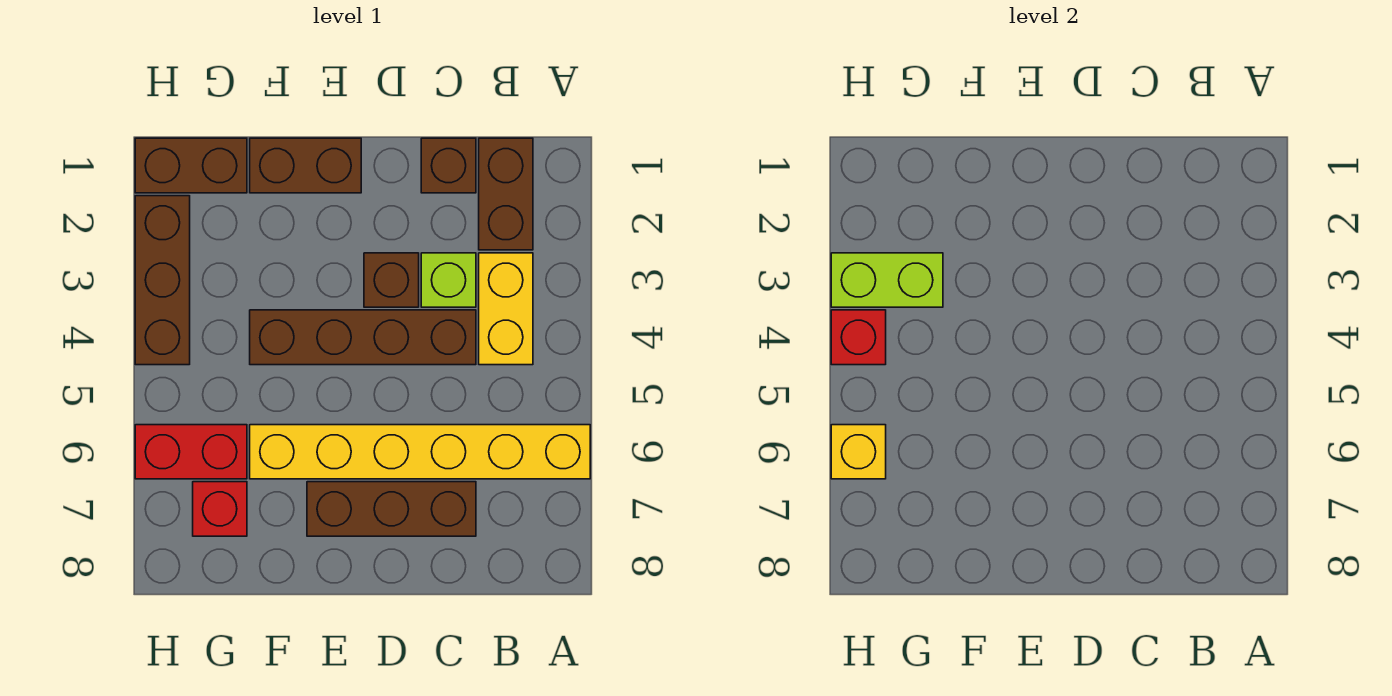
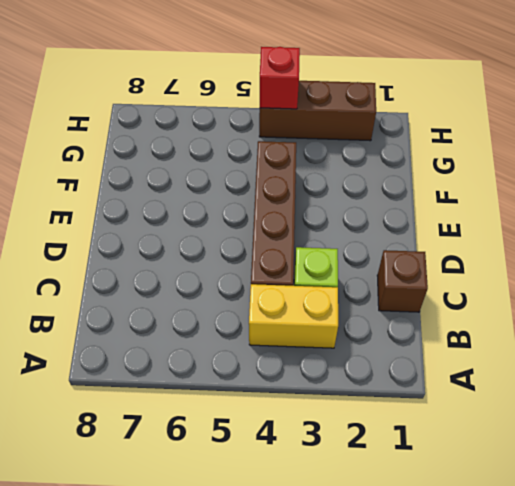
none -> yellow brick A6:F6 level 1
none -> brown brick B1:B2 level 1
none -> brown brick C7:E7 level 1

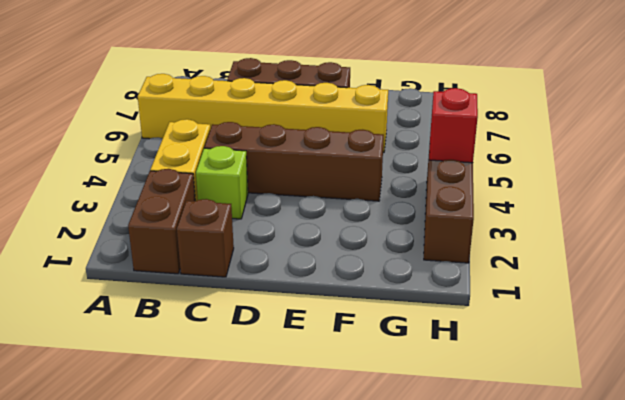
none -> brown brick D3 level 1
none -> brown brick E1:F1 level 1
none -> brown brick G1:H1 level 1

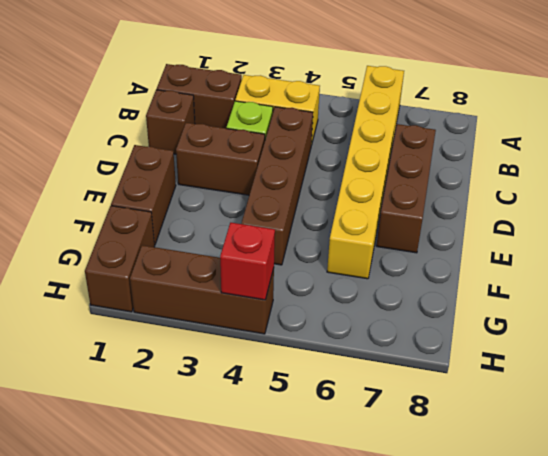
brown brick D2:D3 level 1 -> brown brick D3 level 1
none -> red brick G6:H6 level 1
none -> red brick G7 level 1
none -> lime brick G3:H3 level 2

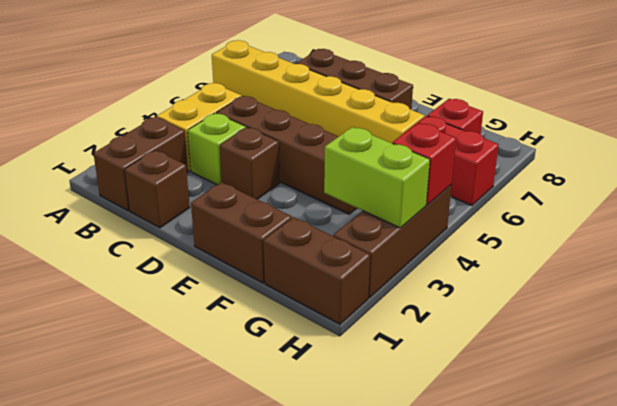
none -> yellow brick H6 level 2

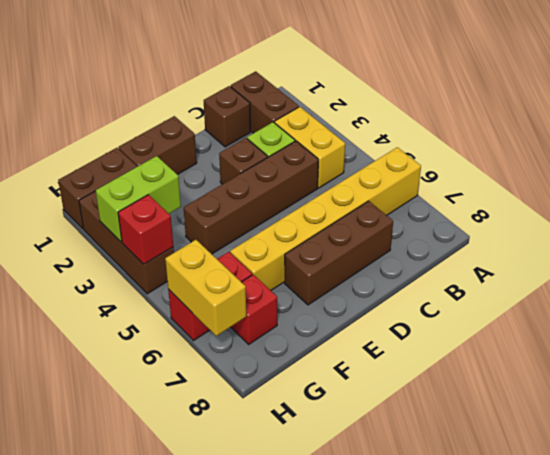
yellow brick H6:H7 level 2 -> yellow brick H6 level 2

